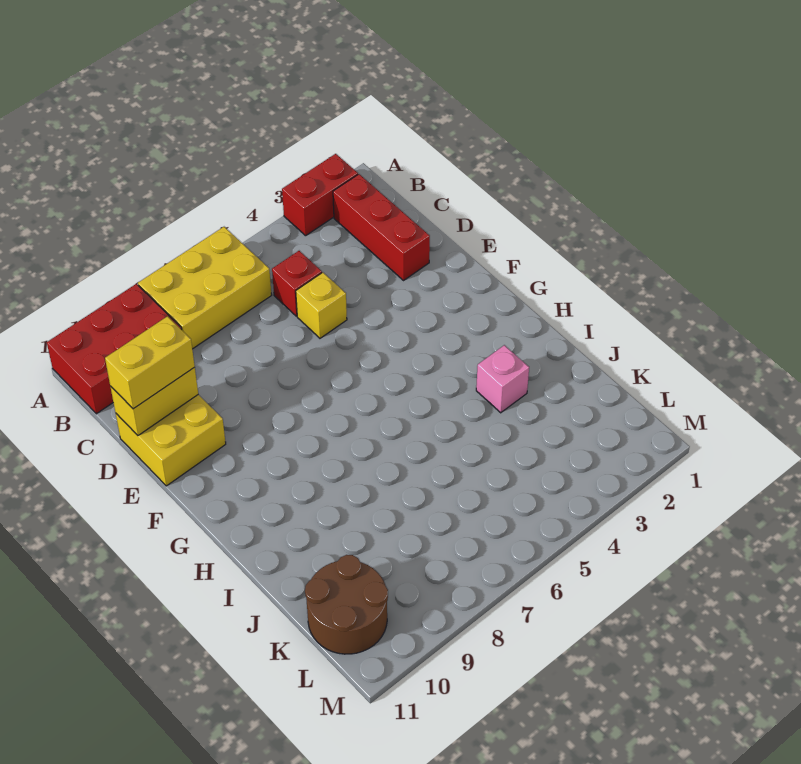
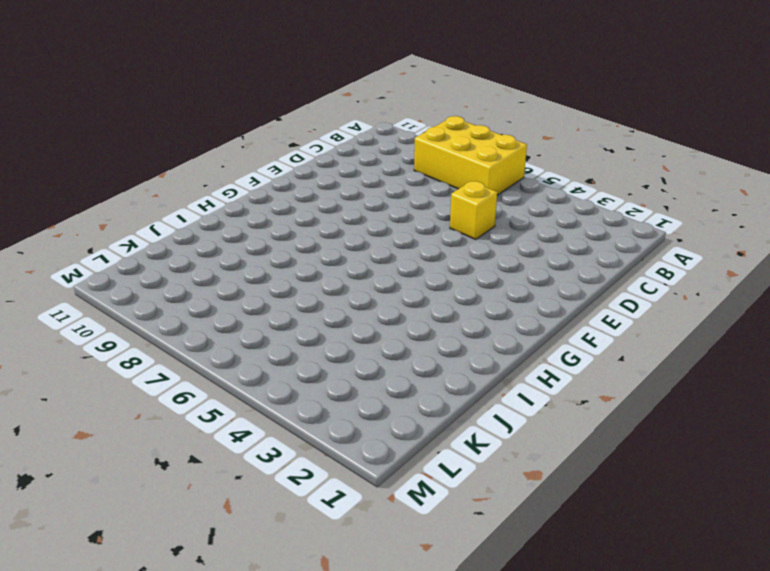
none -> red brick A2:A3 level 1
none -> red brick A9:B11 level 1

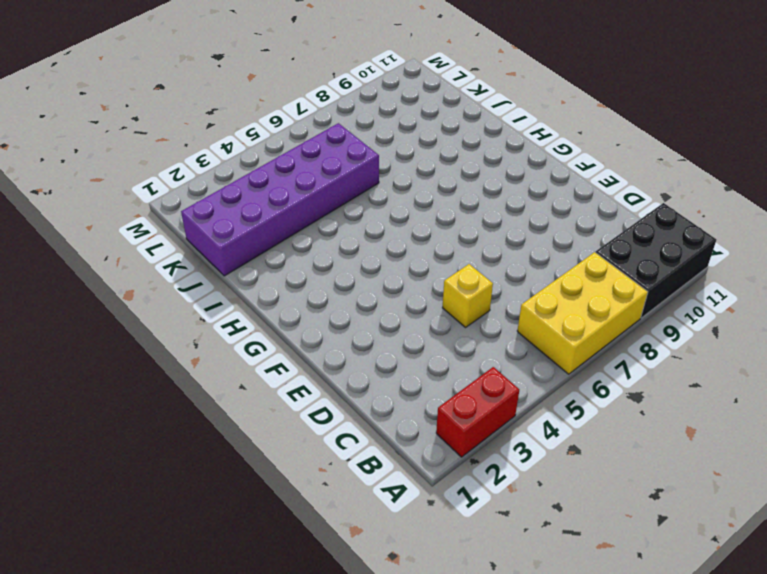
black brick A9:B11 level 1 -> red brick A9:B11 level 1
purple brick J1:K6 level 1 -> none
none -> red brick B2:D2 level 1
none -> red brick C5 level 1

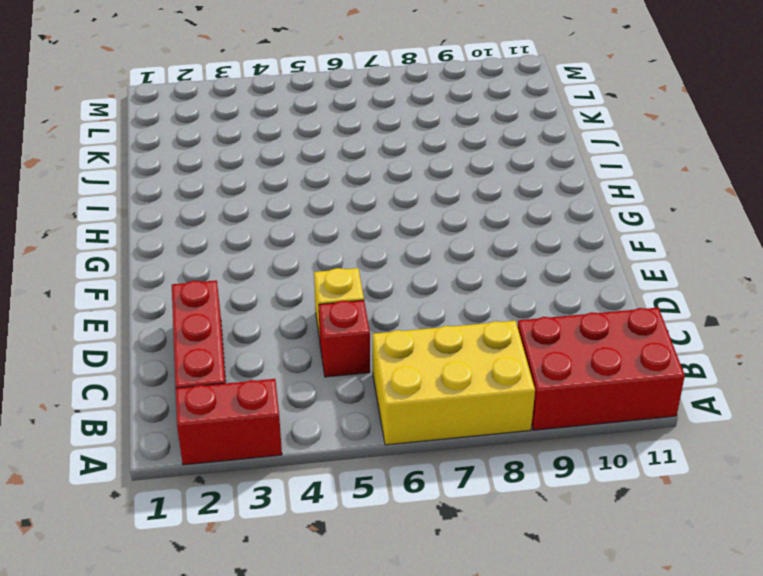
none -> yellow brick D10:E11 level 1
none -> pink brick I3 level 1

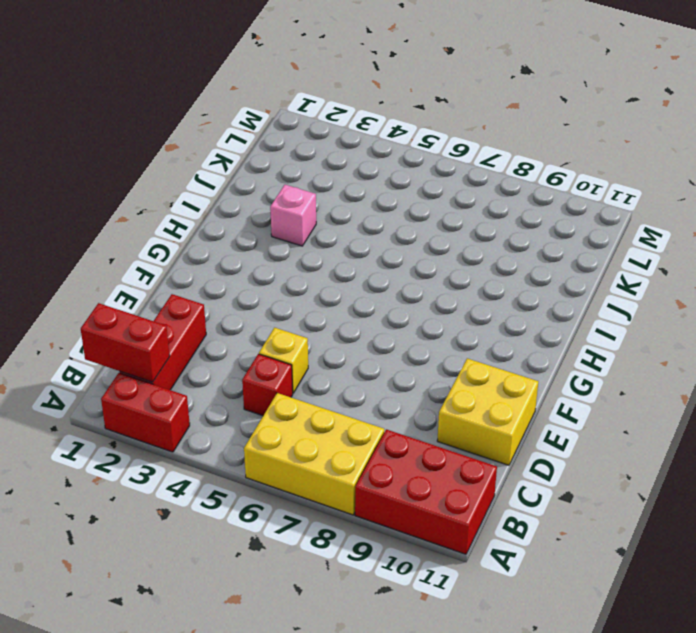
red brick B1:B2 level 2 -> none
none -> brown round brick K10:L11 level 1
none -> yellow brick D10:D11 level 2

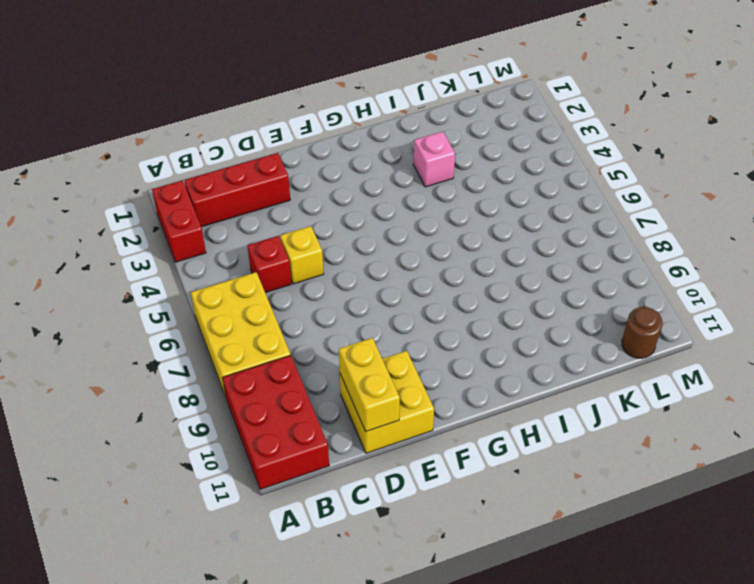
brown round brick L11 level 1 -> brown round brick K10:L11 level 1
none -> yellow brick D10:D11 level 3

